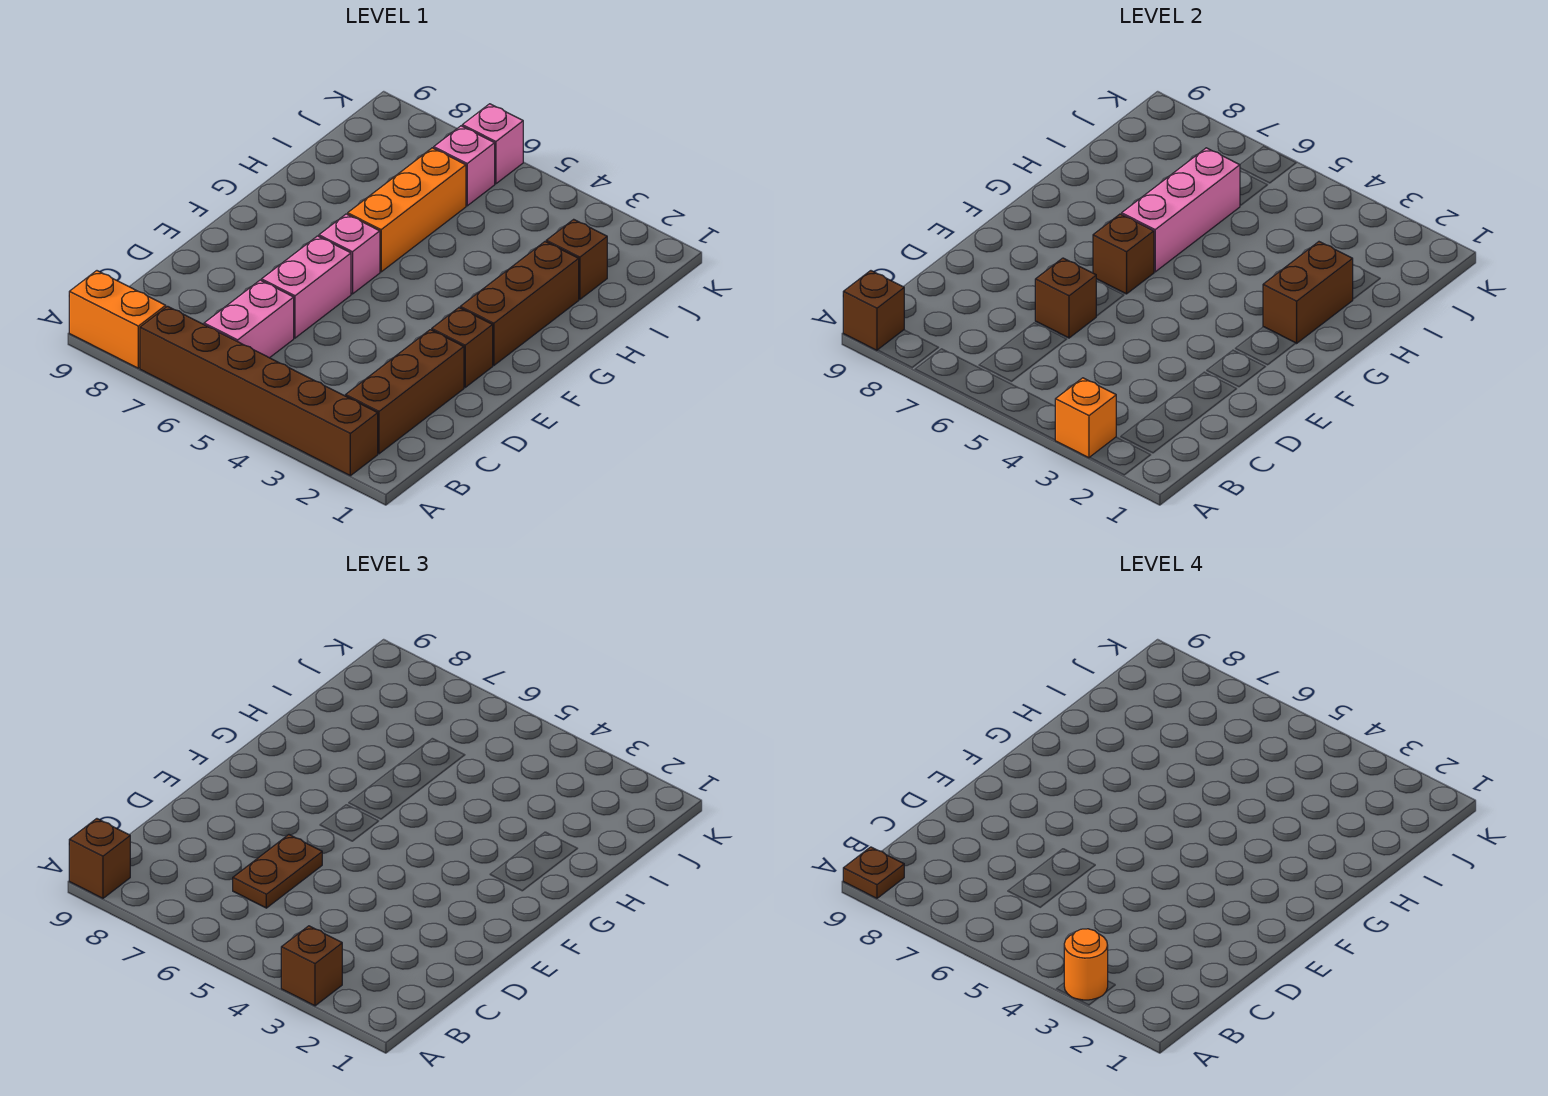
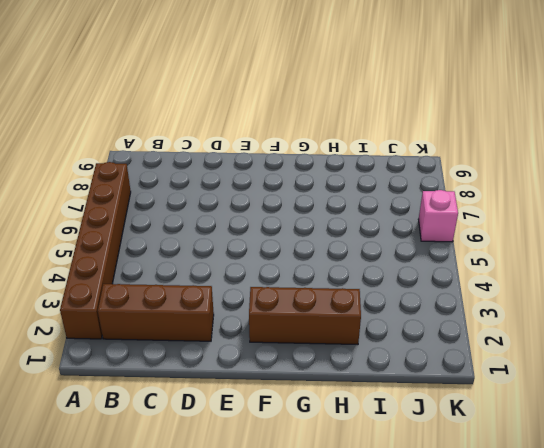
none -> orange brick A8:A9 level 1
none -> pink brick B6:C6 level 1
none -> pink brick D6:E6 level 1

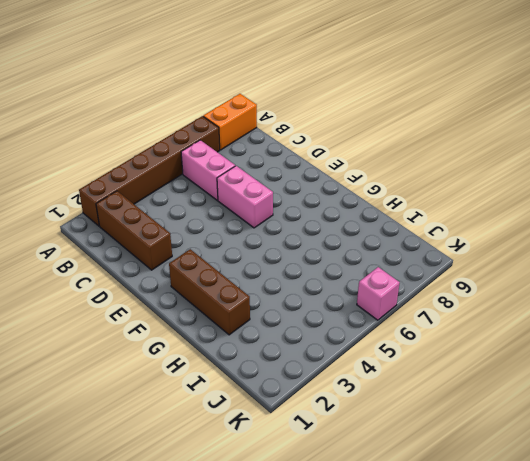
none -> brown brick E2 level 1
none -> pink brick F6 level 1
none -> orange brick G6:I6 level 1

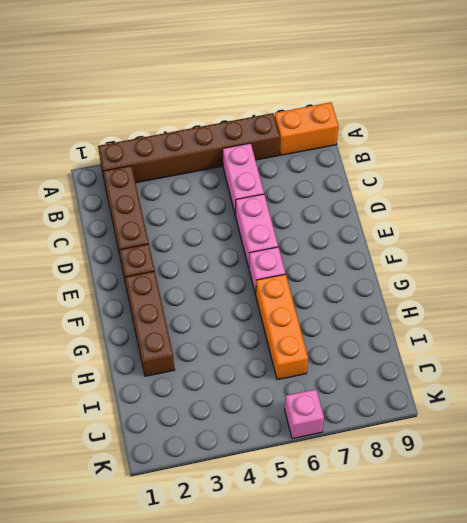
none -> brown brick I2 level 1
none -> pink brick J6 level 1
none -> orange brick A3 level 2

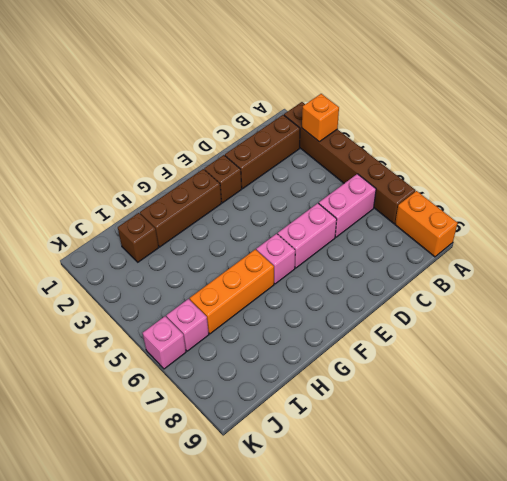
none -> brown brick A9 level 2
none -> brown brick D6 level 2
none -> brown brick F6 level 2

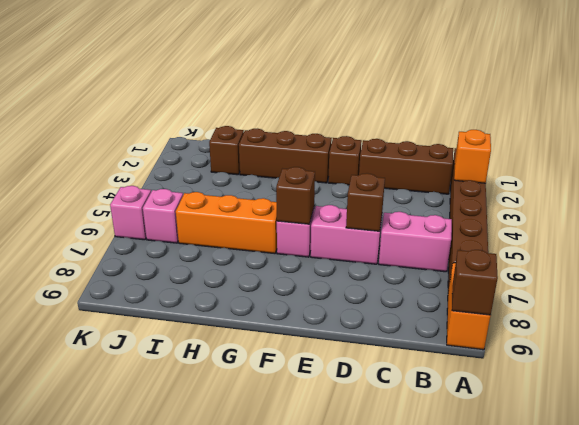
none -> brown brick G2:H2 level 2
none -> pink brick G6:I6 level 2
none -> brown brick A3 level 3

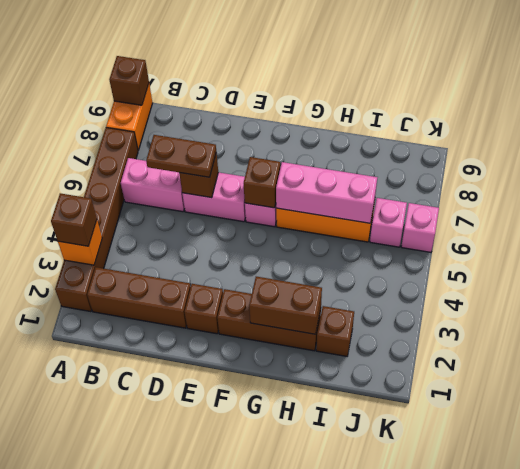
none -> brown brick A9 level 3
none -> orange round brick A3 level 4
none -> brown plate A9 level 4

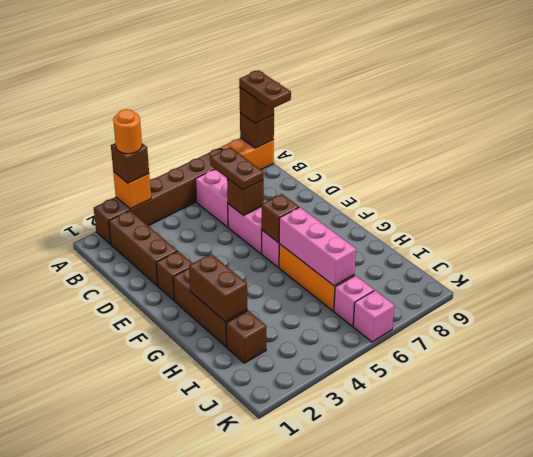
brown plate A9:B9 level 4 -> brown plate A9 level 4

